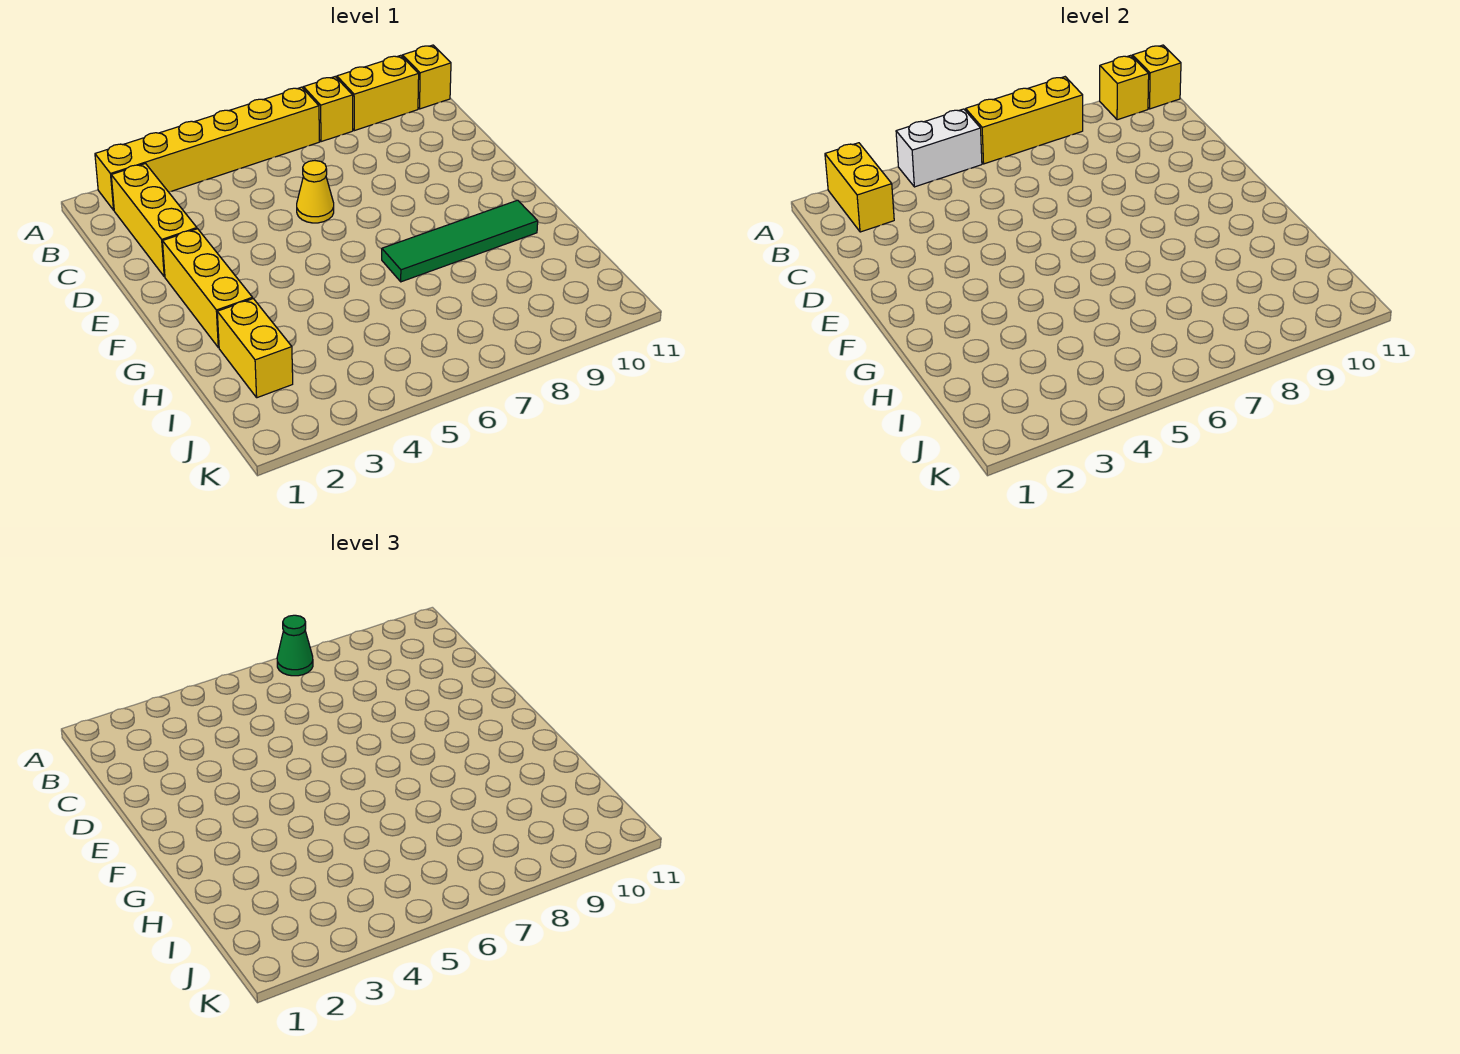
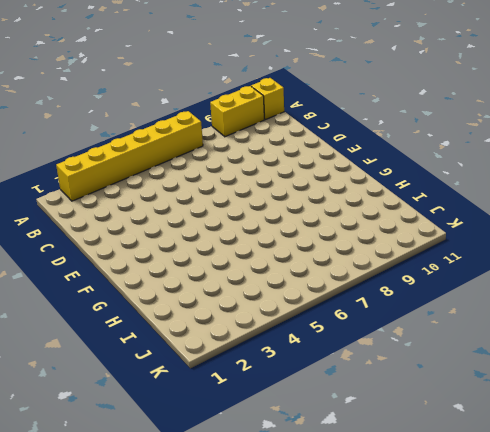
none -> yellow brick A8 level 1
none -> yellow brick B2:D2 level 1
none -> yellow cone D6 level 1

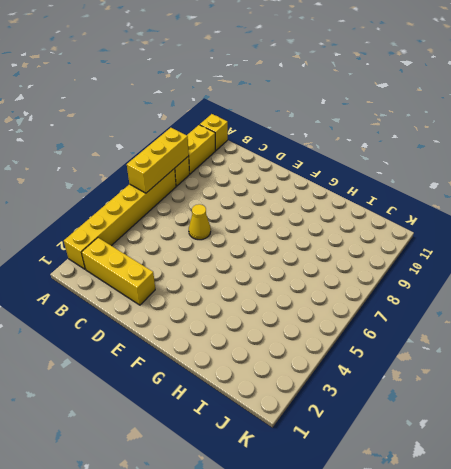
none -> yellow brick E2:G2 level 1
none -> green tile G7:G10 level 1
none -> yellow brick H2:I2 level 1

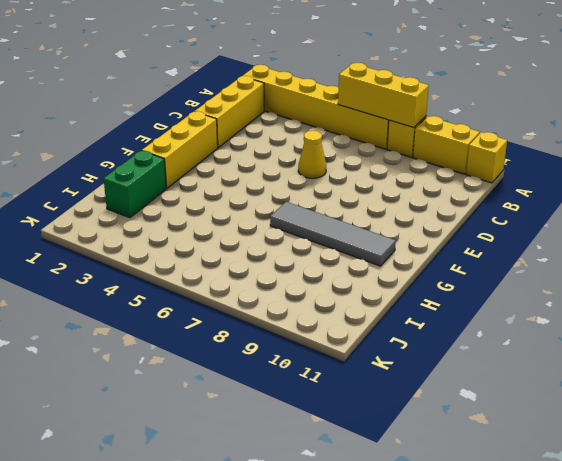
grey tile G7:G10 level 1 -> green tile G7:G10 level 1
green brick H2:I2 level 1 -> yellow brick H2:I2 level 1
none -> yellow brick A2:B2 level 2
none -> white brick A4:A5 level 2
none -> yellow brick A10 level 2

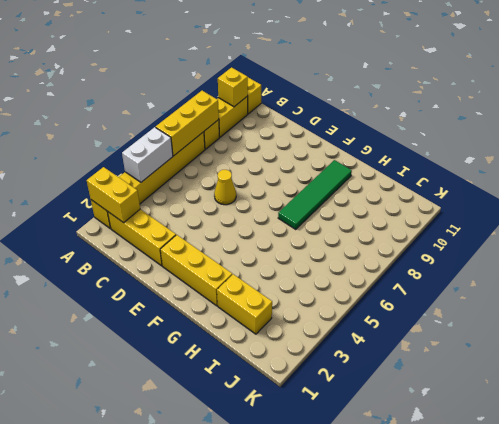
none -> yellow brick A11 level 2
none -> green cone A7 level 3

